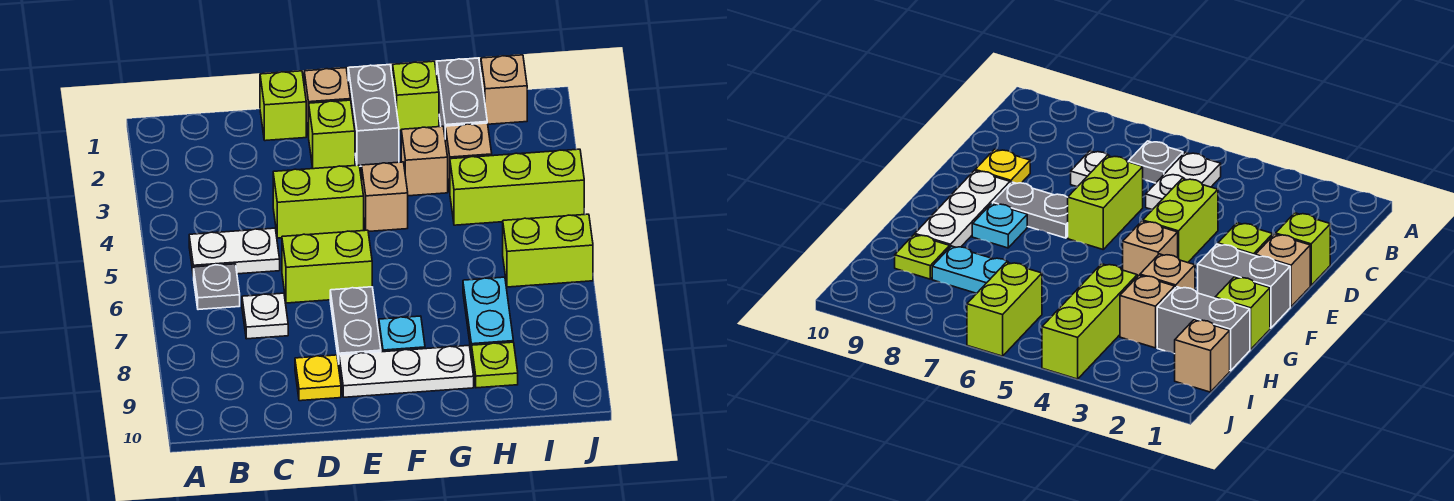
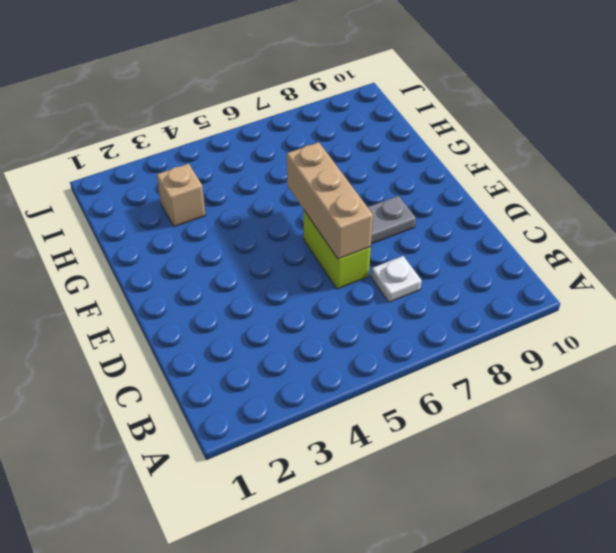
tan brick D6:F6 level 2 -> none
none -> white plate B5:C5 level 1
none -> grey plate B6 level 1
none -> lime brick D1 level 1

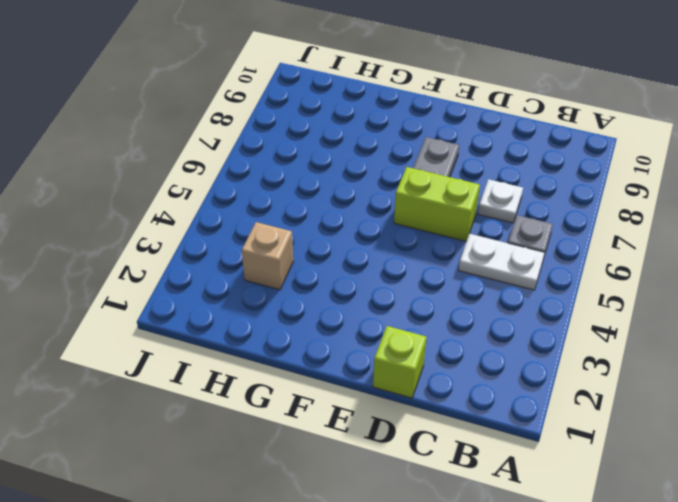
none -> lime brick D4:E4 level 1
none -> yellow plate D9 level 1
none -> tan brick E1 level 1

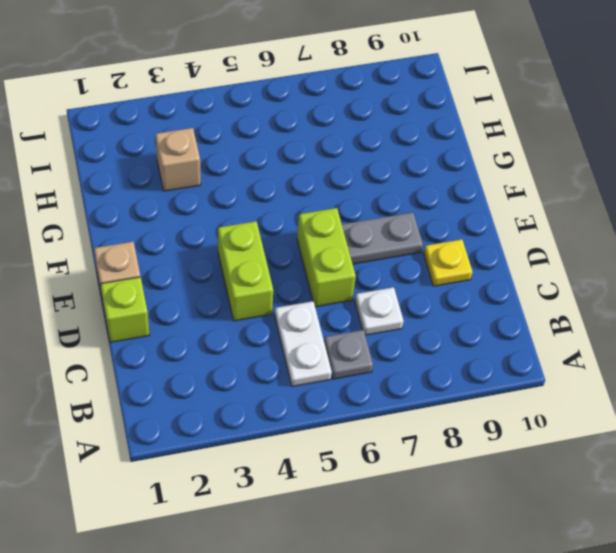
none -> lime brick E2 level 1
none -> white plate E9:G9 level 1
none -> grey brick F1:F2 level 1

